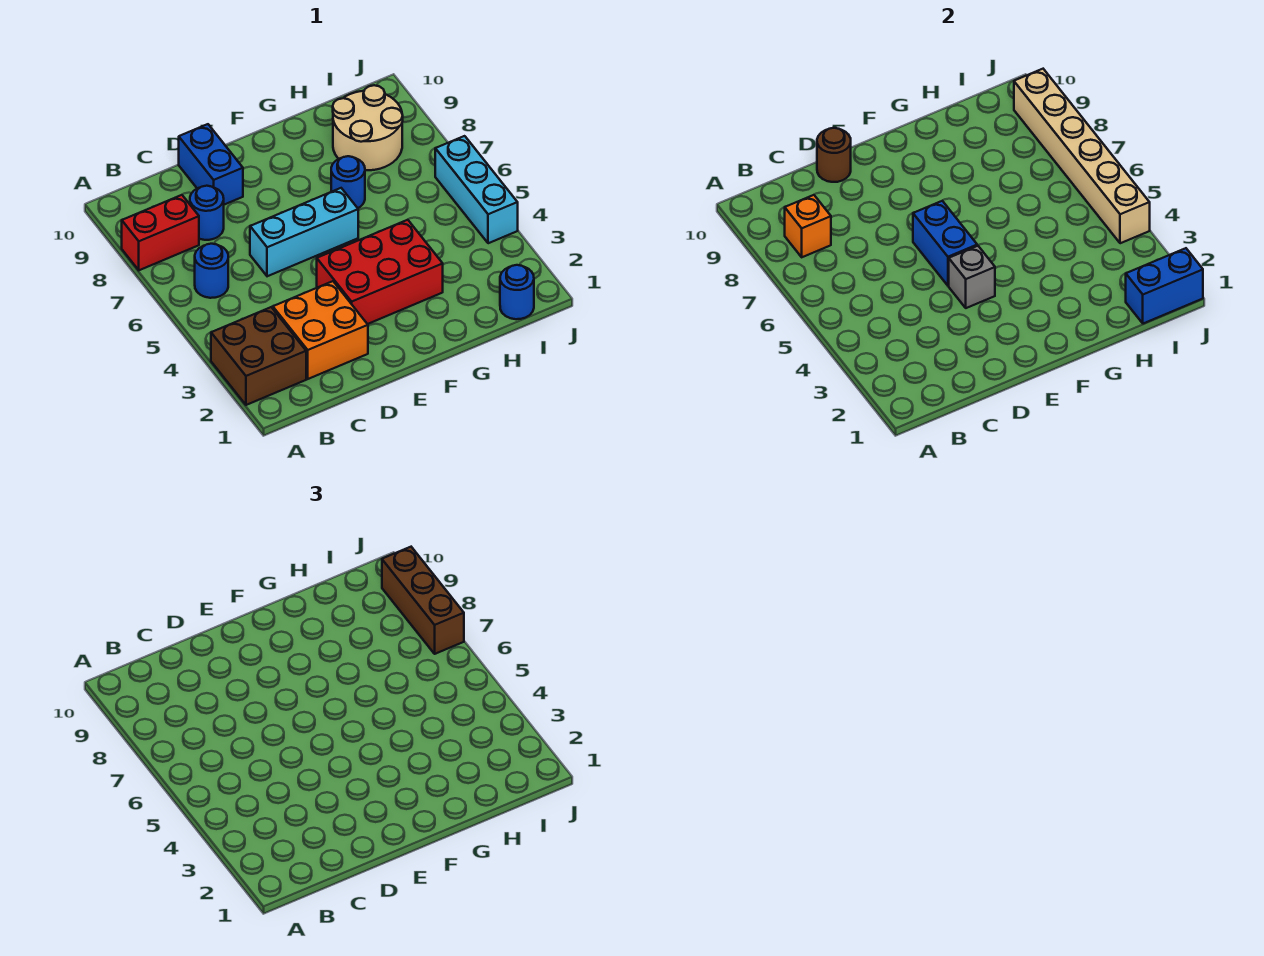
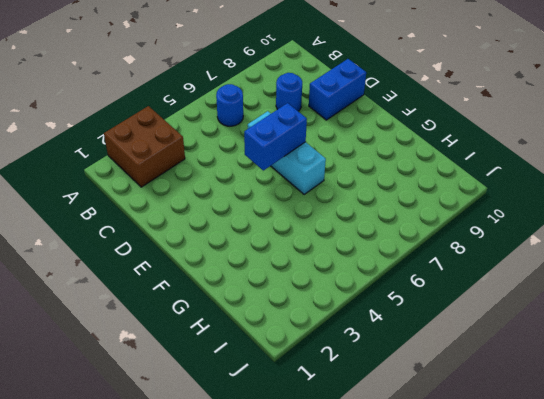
none -> red brick A8:B8 level 1
none -> orange brick C2:D3 level 1
none -> red brick E3:G4 level 1

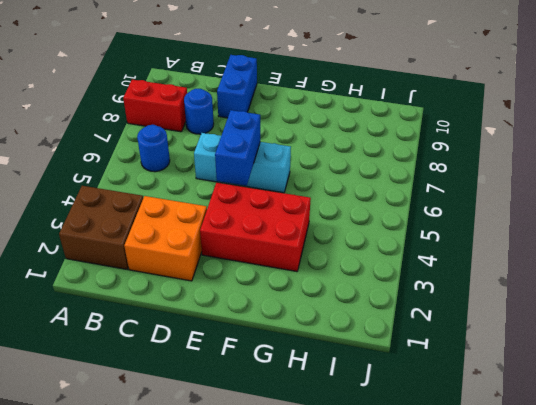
none -> blue round brick G7 level 1
none -> tan round brick H8:I9 level 1
none -> blue round brick I1 level 1

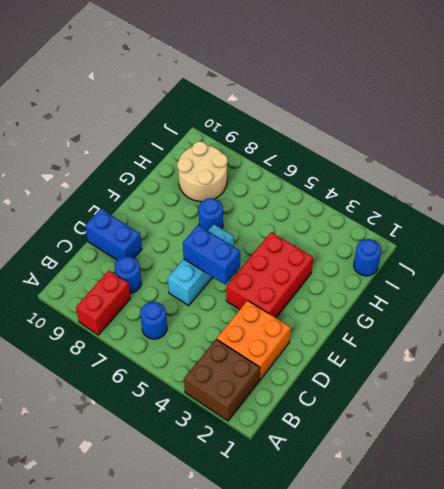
none -> cyan brick J4:J6 level 1
none -> orange brick B8 level 2
none -> brown round brick D10 level 2

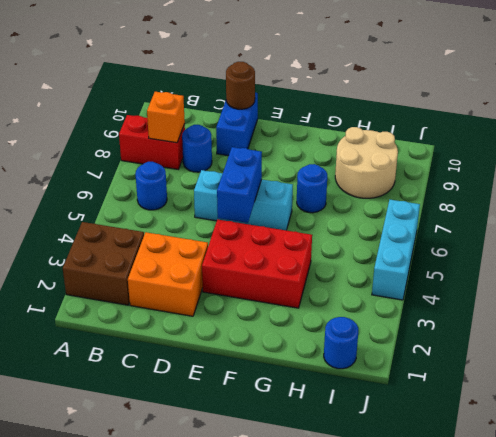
none -> grey brick E4 level 2
none -> blue brick I1:J1 level 2
none -> tan brick J4:J9 level 2

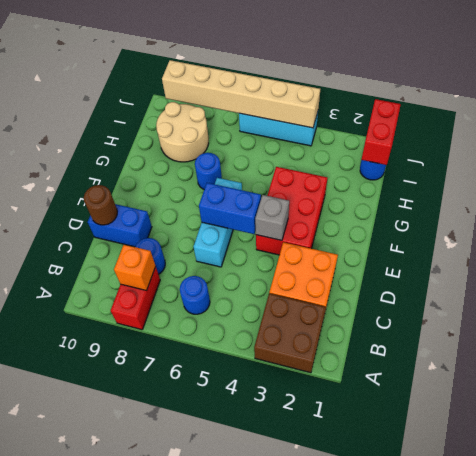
red brick I1:J1 level 2 -> blue brick I1:J1 level 2
none -> brown brick J7:J9 level 3

